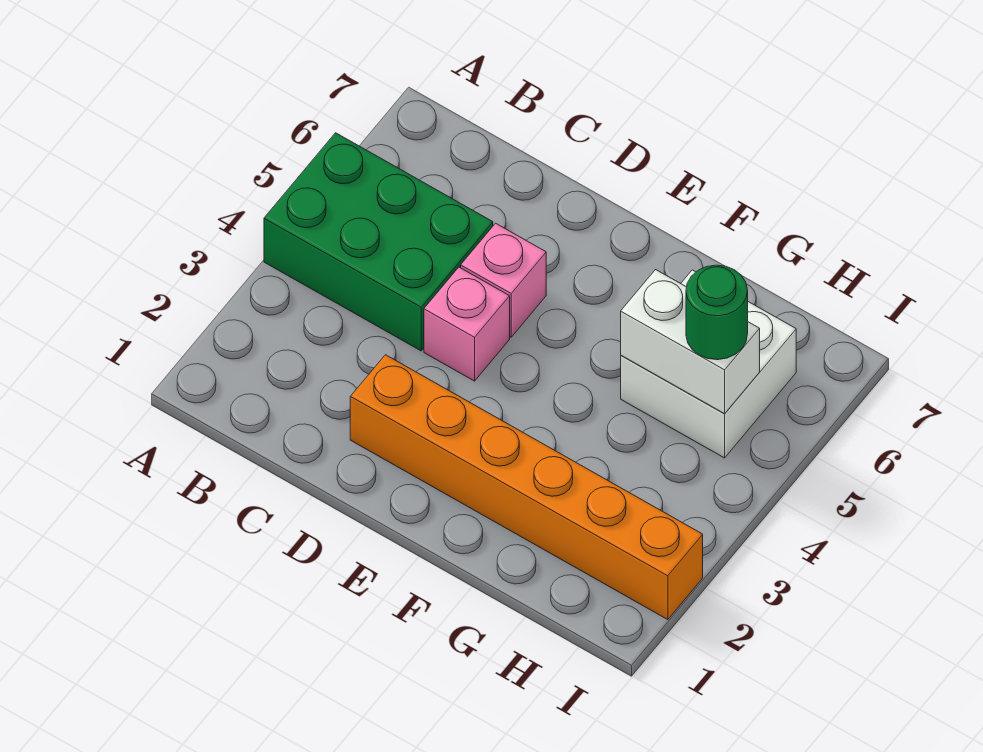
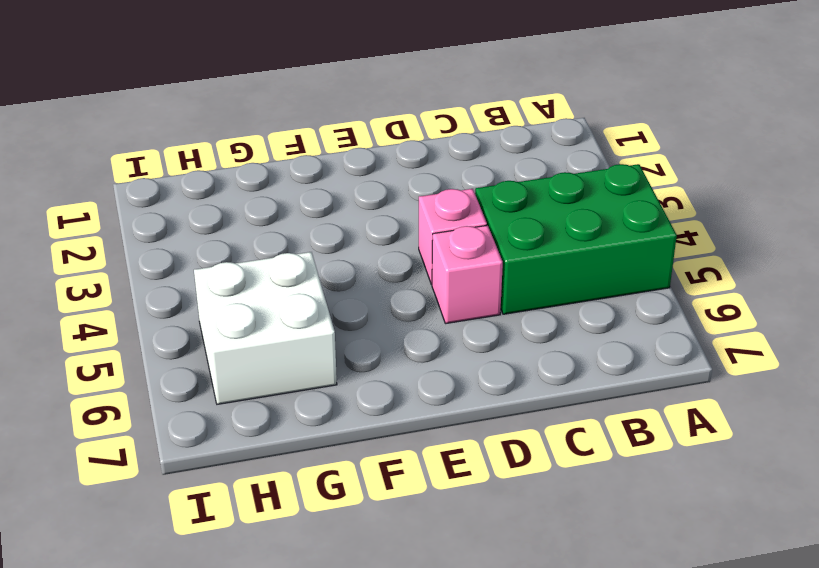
none -> orange brick D2:I2 level 1
none -> white brick G5:H5 level 2

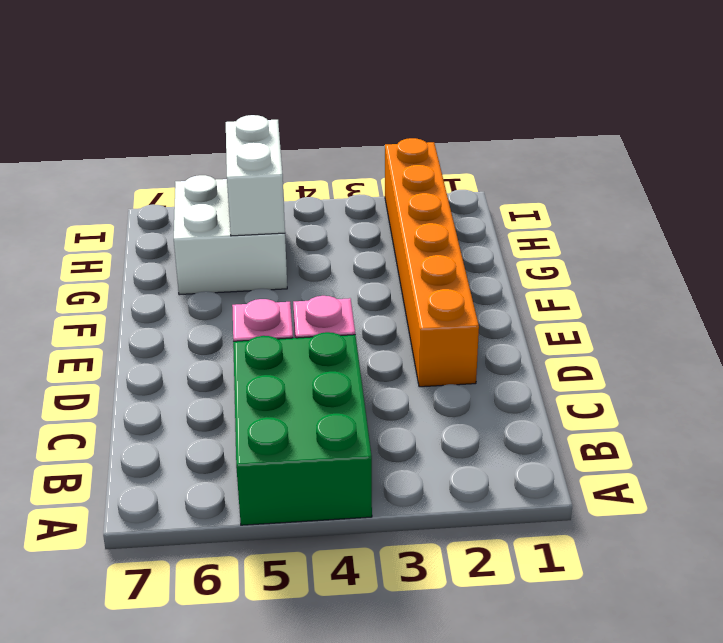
none -> green round brick H5 level 3

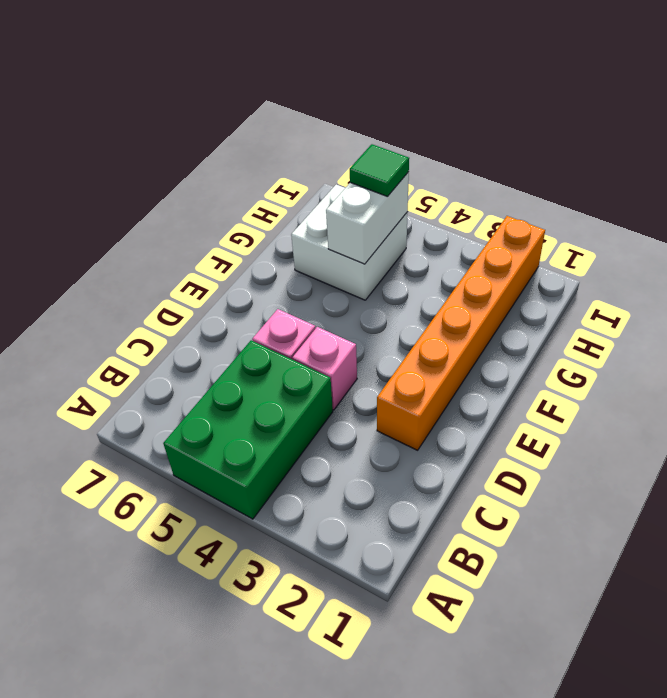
green tile H5 level 3 -> green round brick H5 level 3

